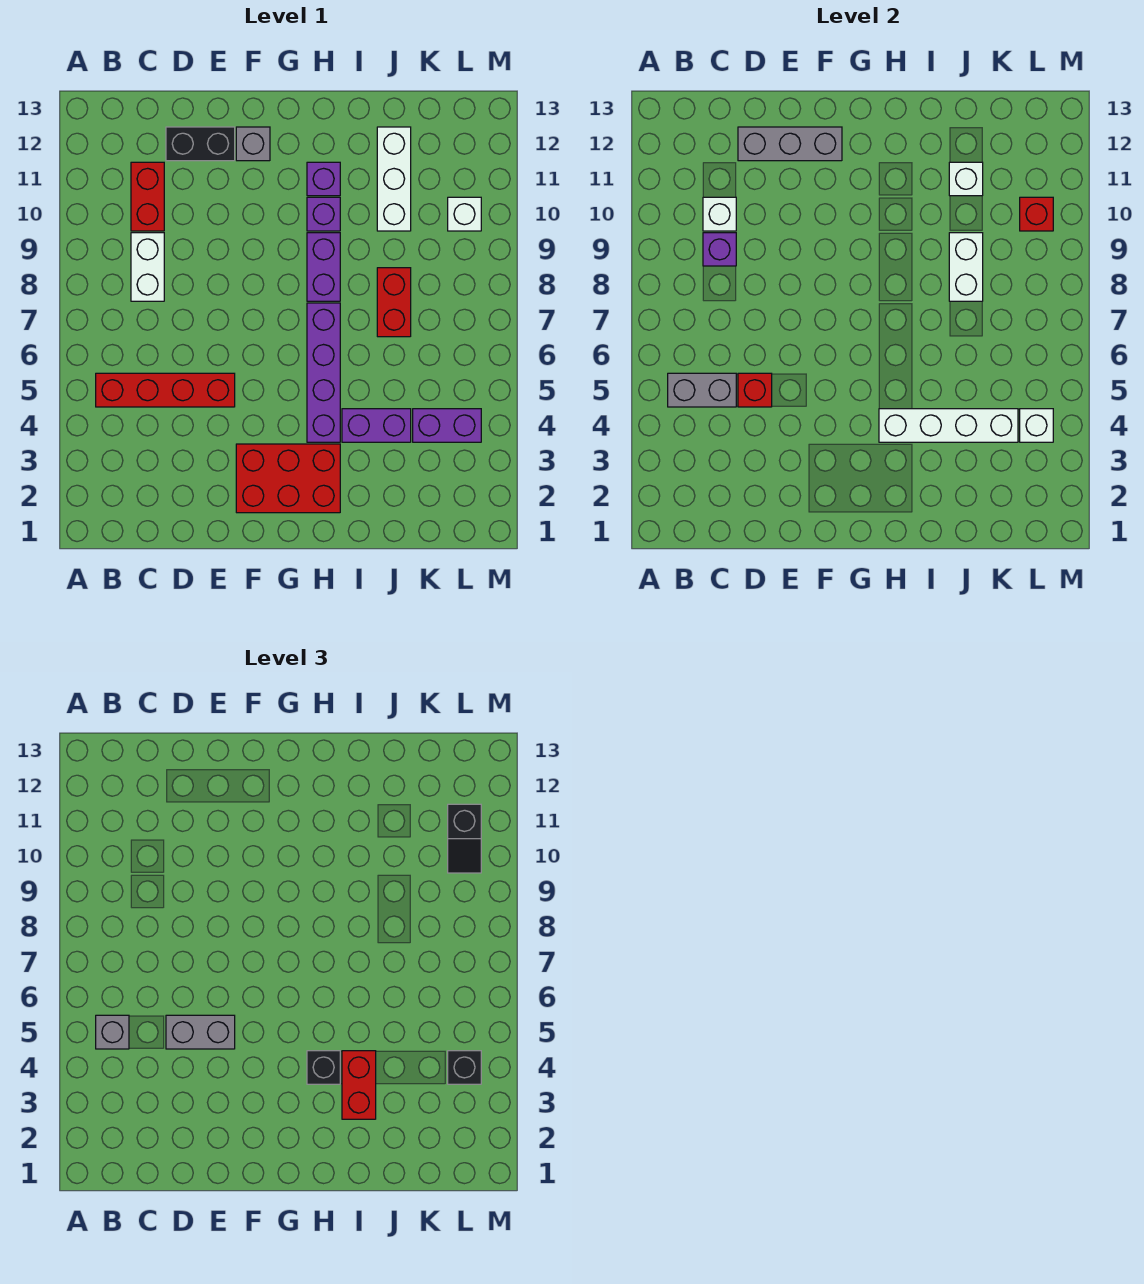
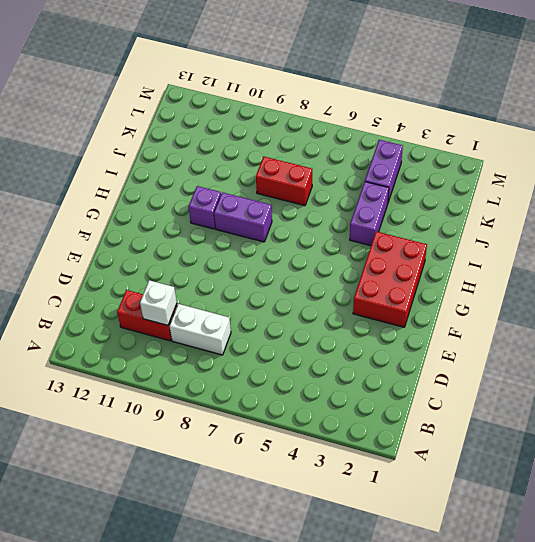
none -> red brick B5:E5 level 1
none -> black brick D12:E12 level 1
none -> grey brick F12 level 1
none -> purple brick H4:H7 level 1

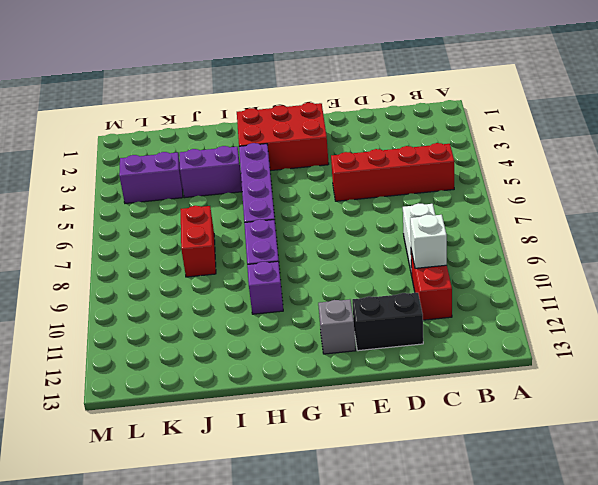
none -> purple brick H11 level 1
none -> white brick J10:J12 level 1
none -> white brick L10 level 1
none -> grey brick B5:C5 level 2

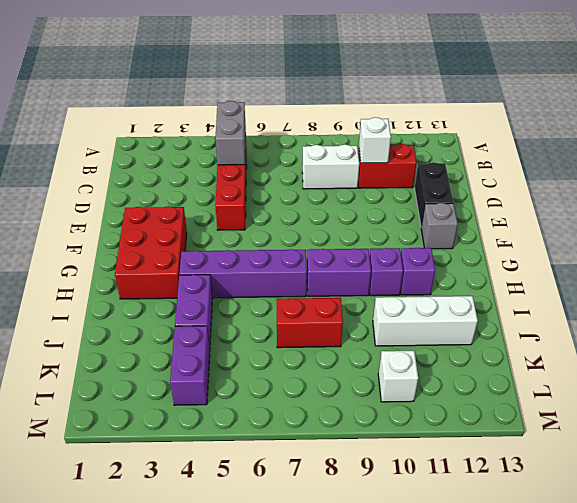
none -> purple brick C9 level 2
none -> red brick D5 level 2
none -> grey brick D12:F12 level 2
none -> white brick H4:K4 level 2

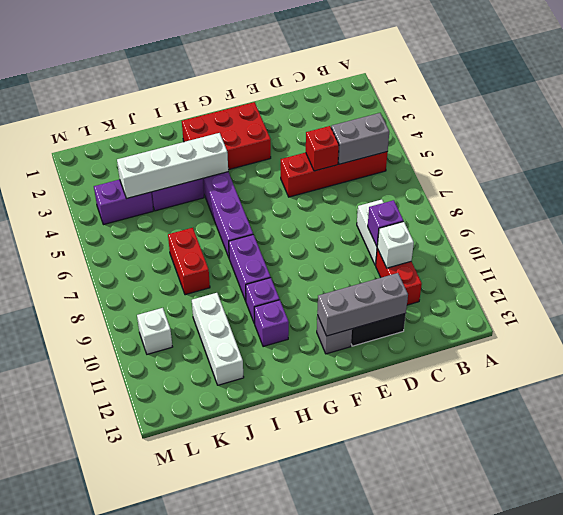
none -> white brick J8:J9 level 2
none -> white brick J11 level 2
none -> white brick L4 level 2
none -> red brick L10 level 2

